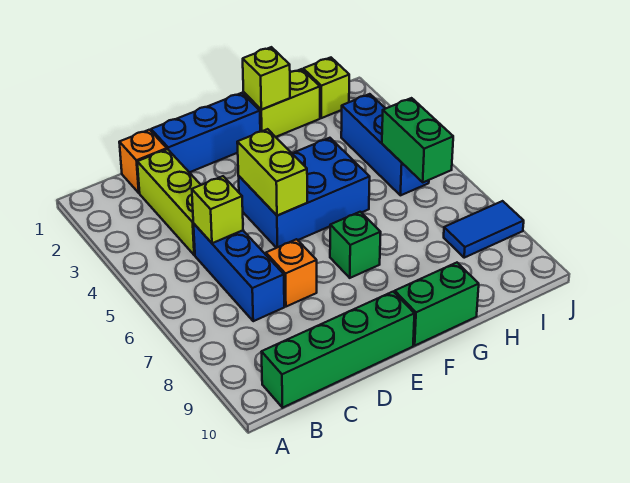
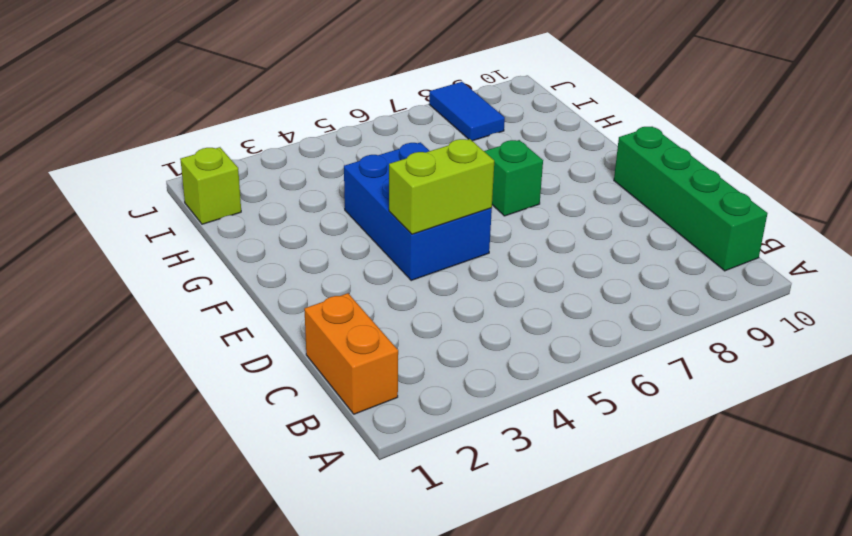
orange brick B1:C1 level 1 -> orange brick C1 level 1
none -> lime brick C2:C4 level 1
none -> blue brick C5:C7 level 1
none -> blue brick D1:F1 level 1

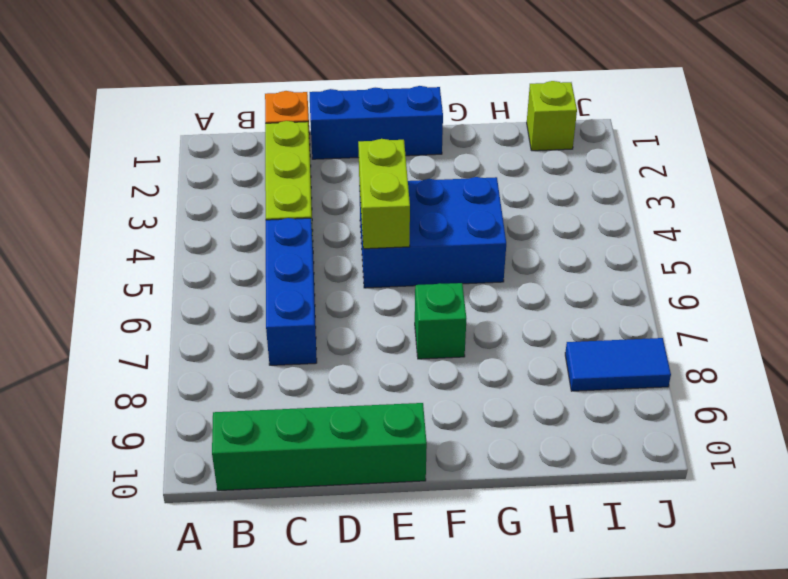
none -> orange brick D7 level 1
none -> green brick F10:G10 level 1
none -> lime brick G1:H1 level 1

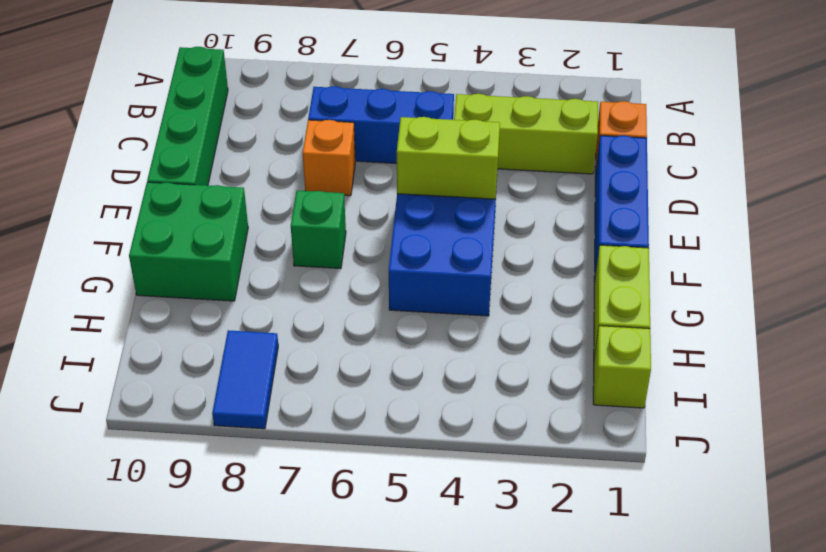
green brick F9:G10 level 1 -> green brick F10:G10 level 1
none -> blue brick I3:I5 level 1
none -> lime brick C5 level 2
none -> lime brick G1 level 2

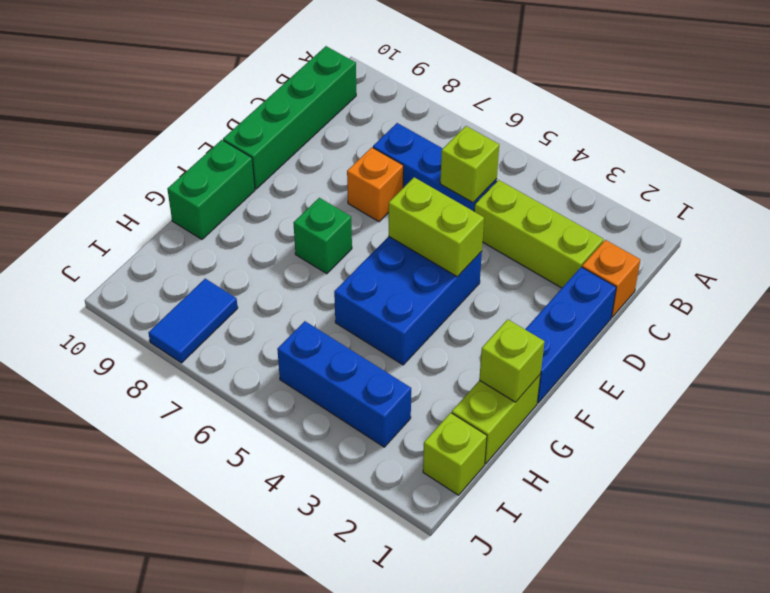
none -> green brick I5:I6 level 2

